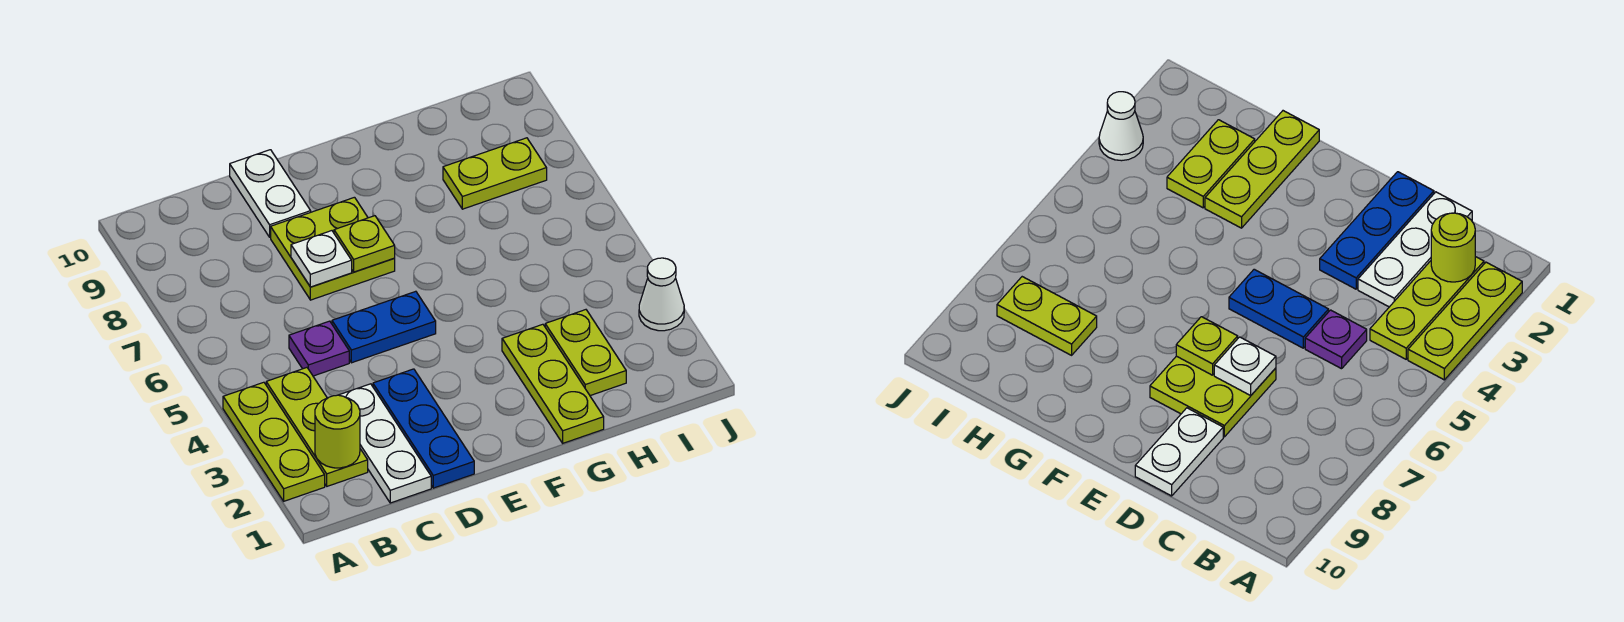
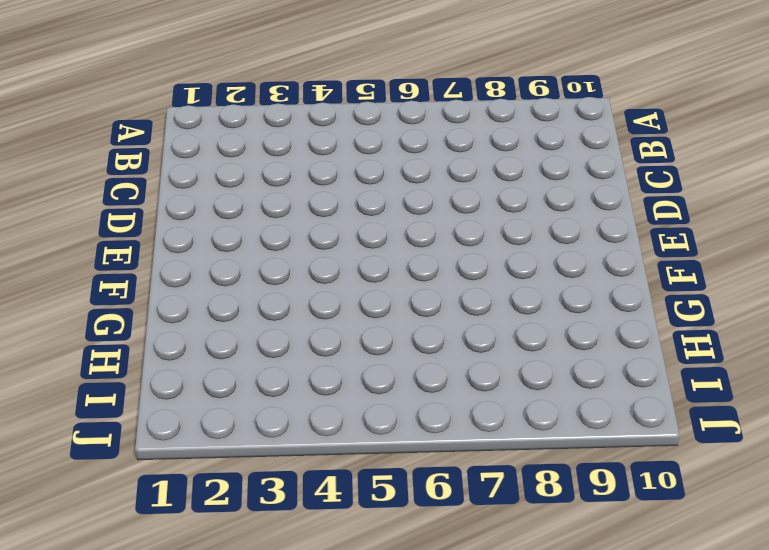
none -> lime plate A2:A4 level 1
none -> lime plate B2:B4 level 1
none -> white plate C1:C3 level 1

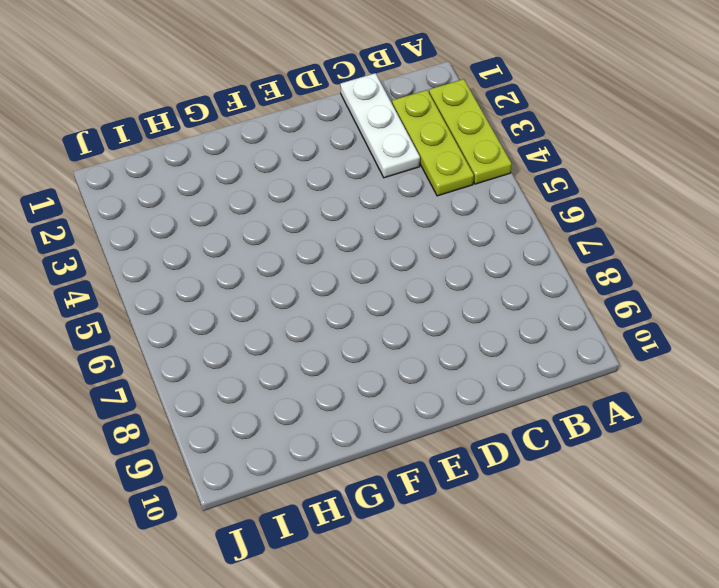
none -> purple plate C5 level 1
none -> blue plate D1:D3 level 1
none -> blue plate D5:E5 level 1

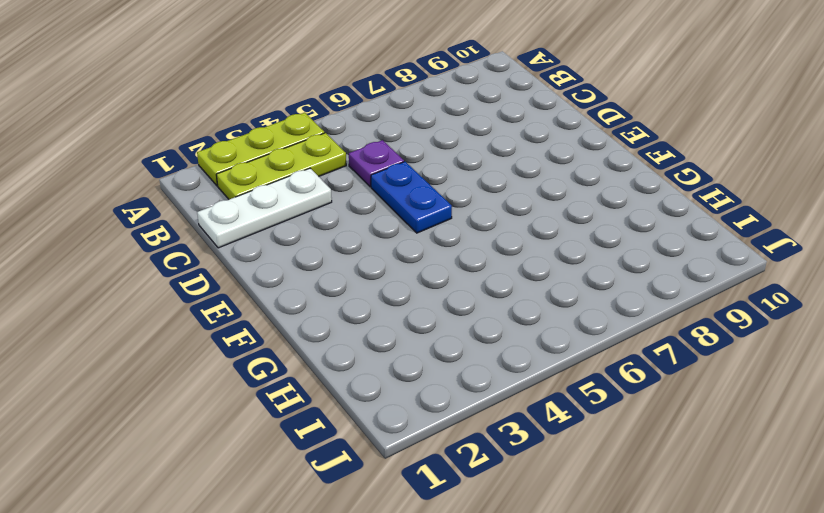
none -> blue plate D1:D3 level 1
none -> lime plate D7:E8 level 1
none -> white plate D9:D10 level 1

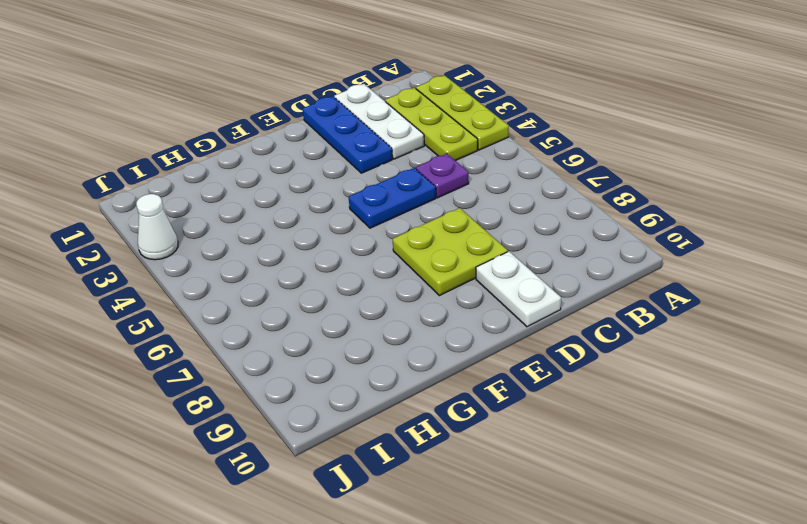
none -> lime plate G1:G3 level 1
none -> lime plate H2:H3 level 1
none -> lime plate H8:I8 level 1

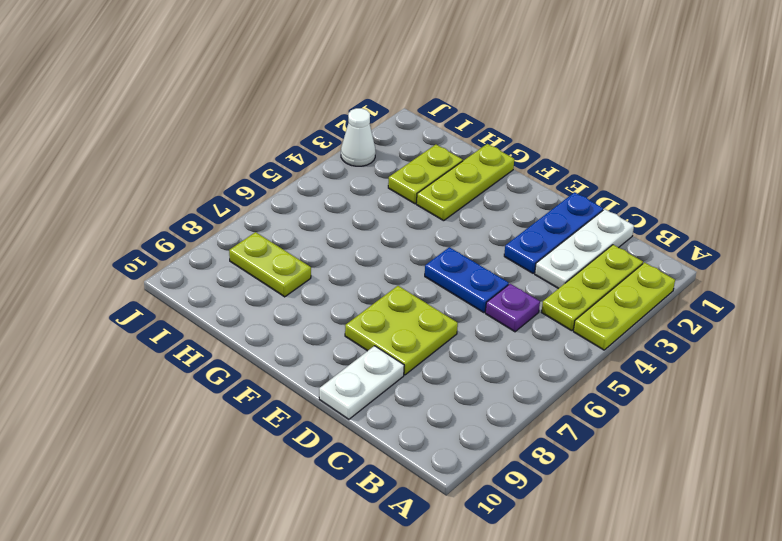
none -> lime round brick B2 level 2
none -> white plate D7 level 2
none -> lime plate E7 level 2

